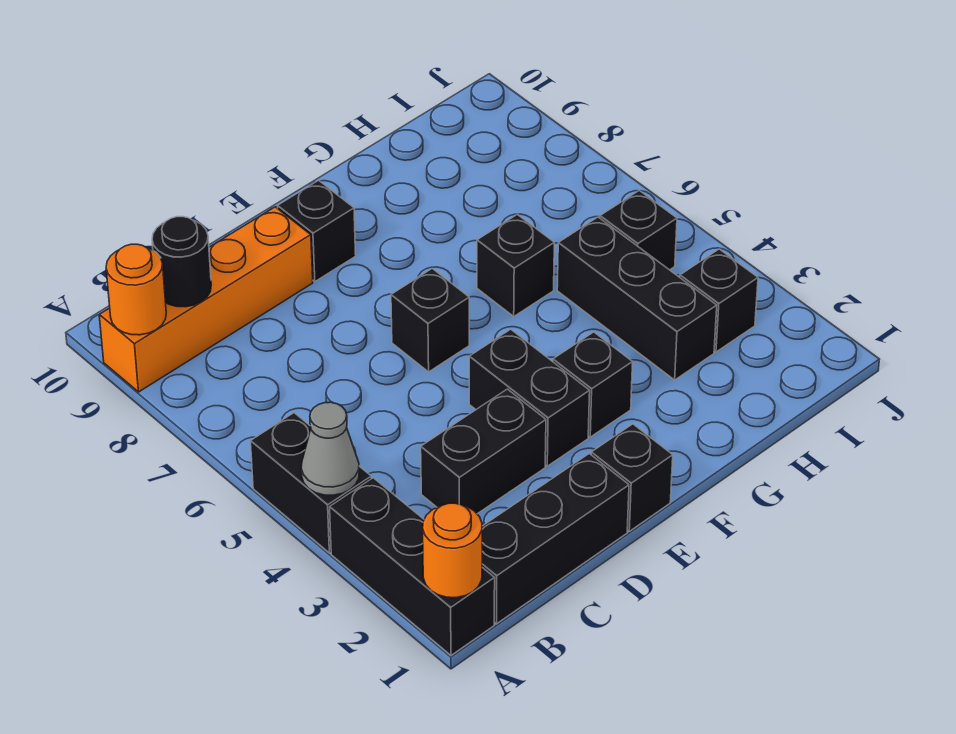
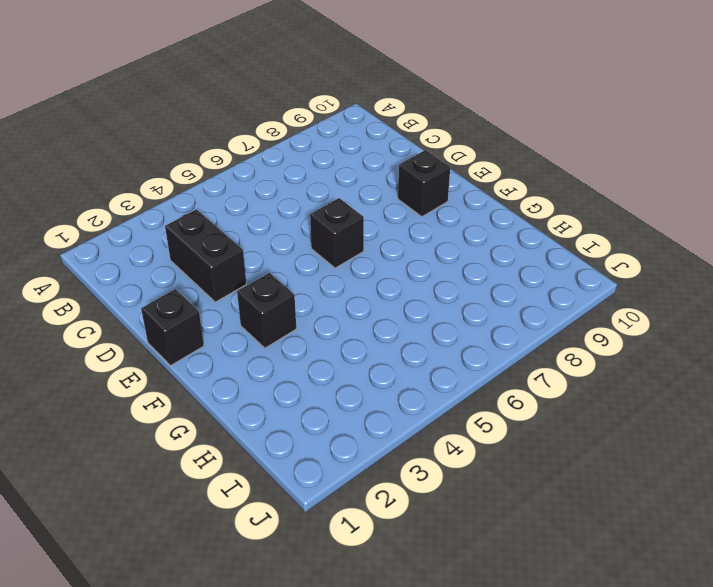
none -> black brick A1:A3 level 1
none -> black brick A4:A5 level 1
none -> orange brick A9:D9 level 1

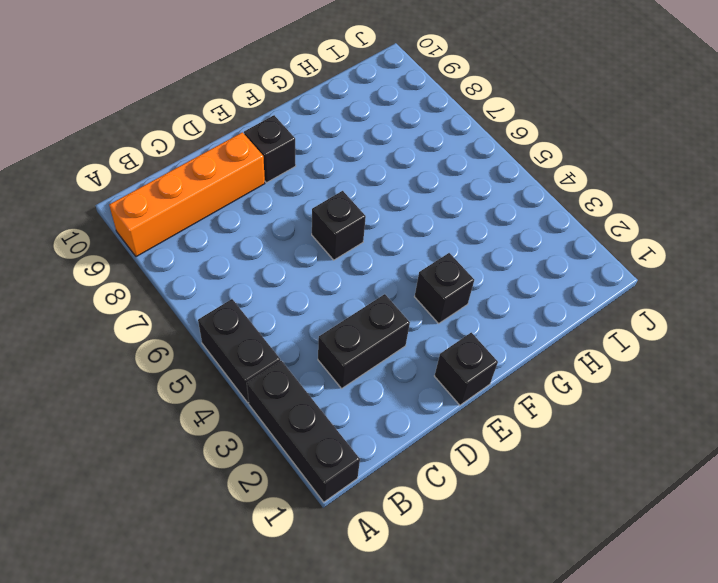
none -> black brick B1:D1 level 1
none -> black brick E3:E4 level 1
none -> black brick G6 level 1

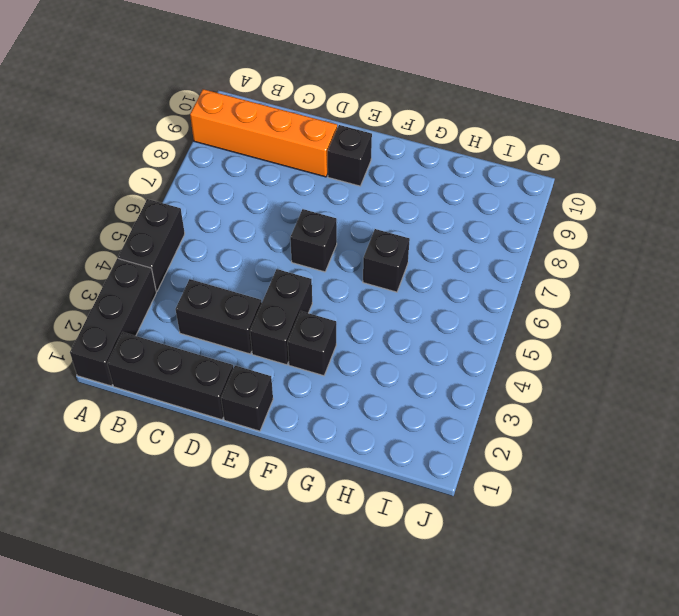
none -> black brick H3:H5 level 1
none -> black brick I3 level 1
none -> black brick I5 level 1

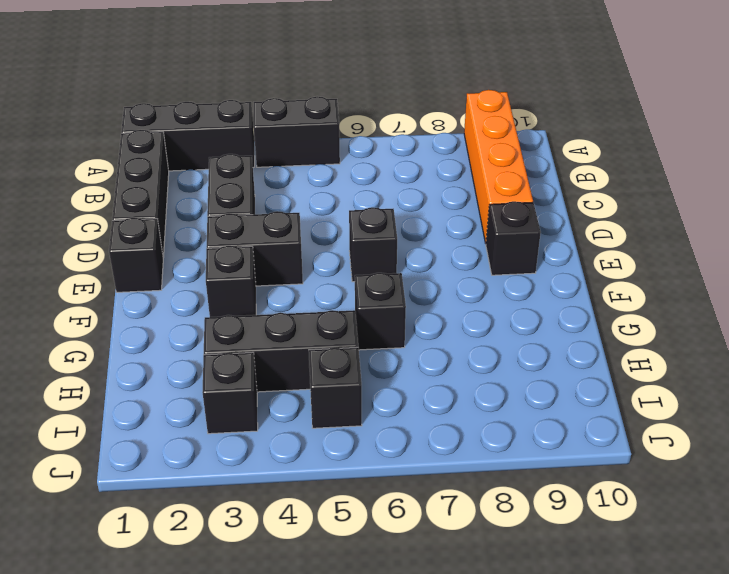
none -> orange round brick A1 level 2
none -> grey cone A4 level 2
none -> orange round brick A9 level 2

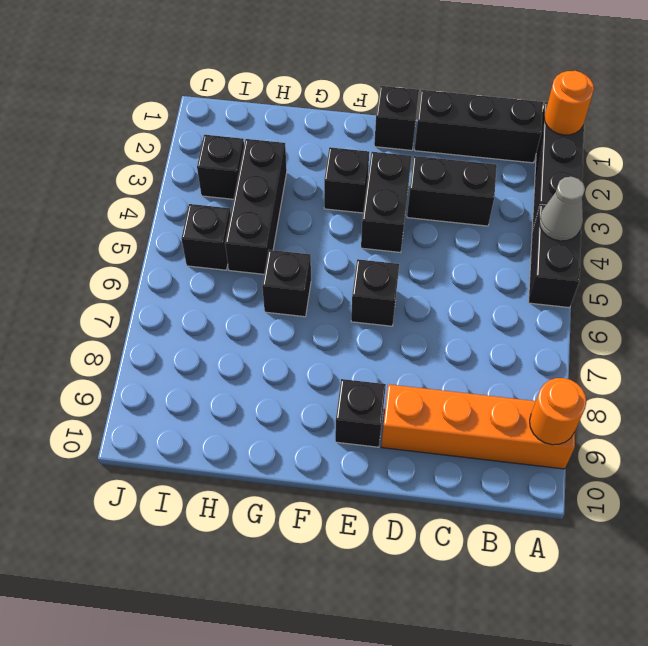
none -> black round brick B9 level 2

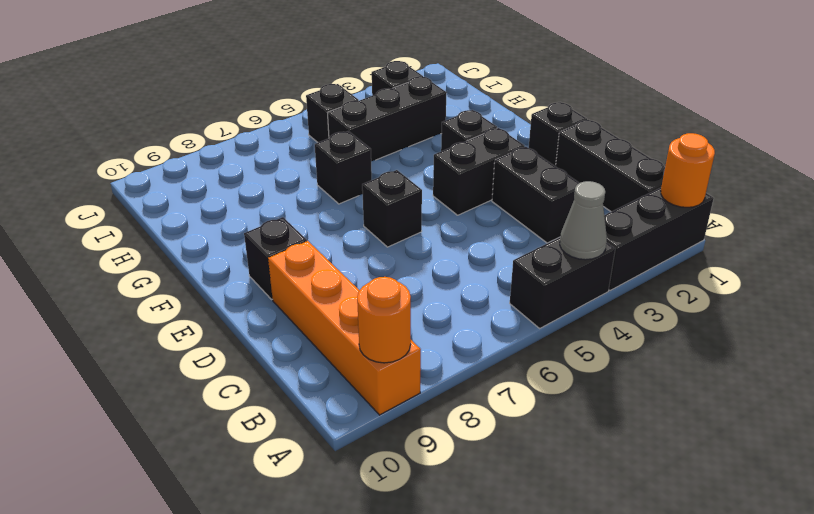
none -> black round brick B9 level 2

